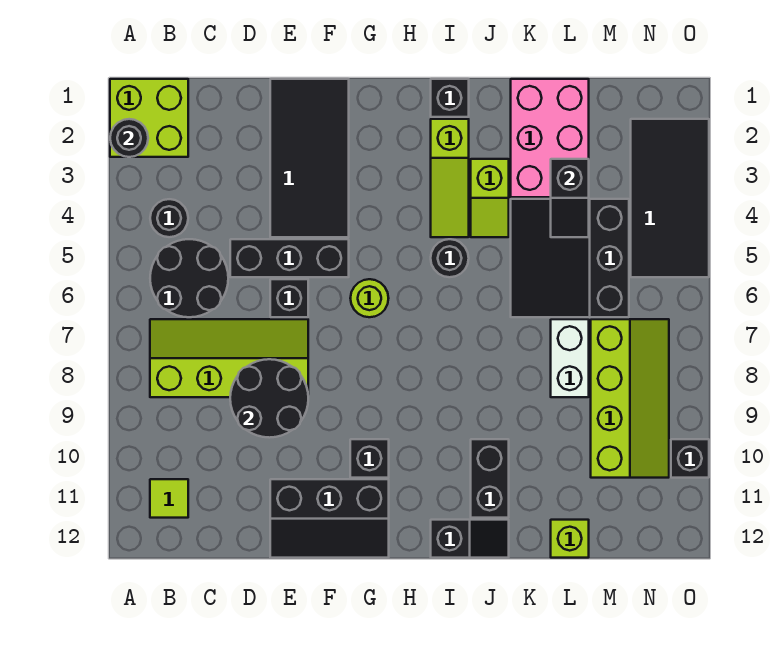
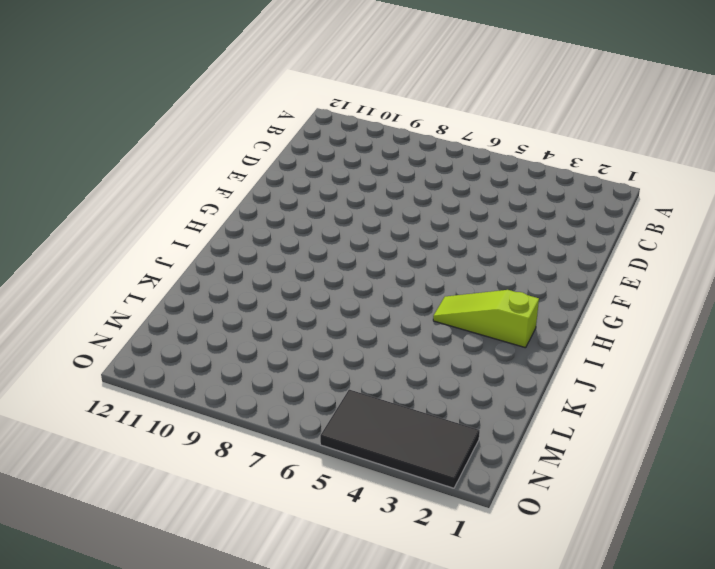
none -> lime brick A1:B2 level 1
none -> black round brick B4 level 1
none -> black round brick B5:C6 level 1

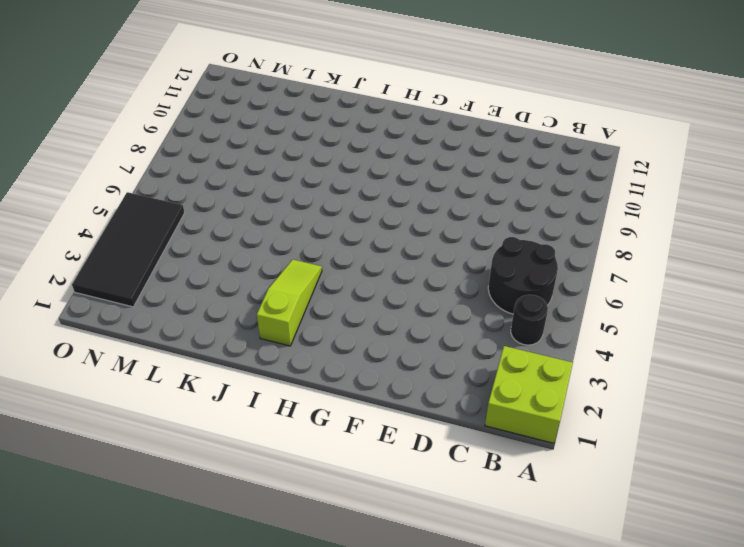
none -> lime slope B7:E8 level 1 top 8
none -> lime tile B11 level 1
none -> black brick D5:F5 level 1

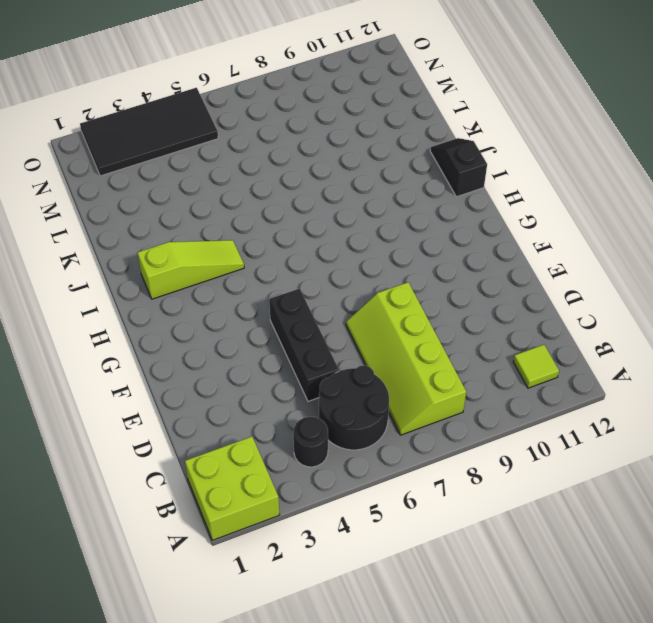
none -> black tile E1:F4 level 1
none -> black brick E6 level 1
none -> black slope E11:G12 level 1 top 11

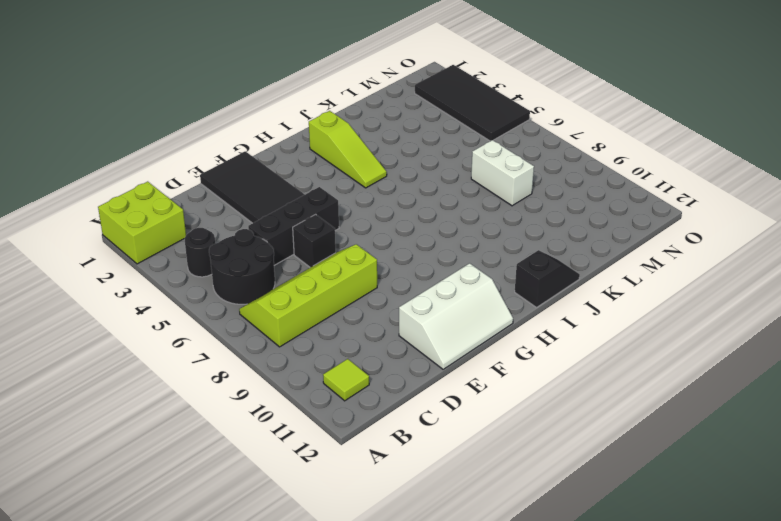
white slope E11:G12 level 1 top 11 -> black slope E11:G12 level 1 top 11
none -> lime round brick G6 level 1
none -> black brick G10 level 1
none -> black brick I1 level 1

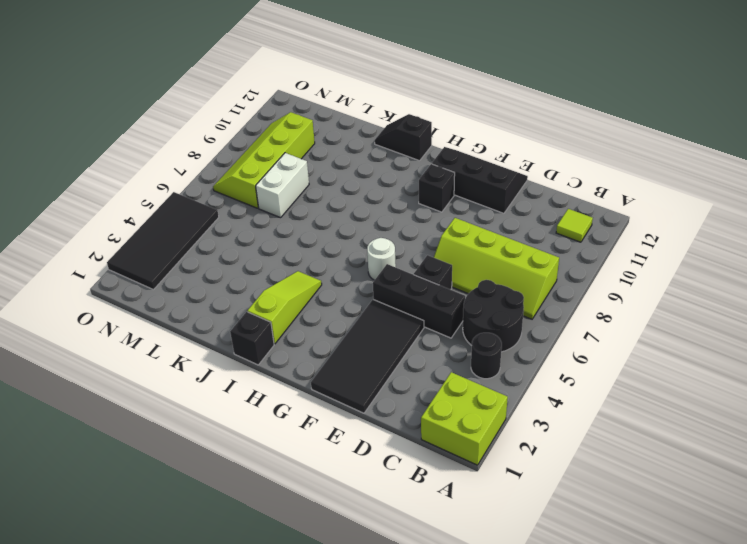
white round brick G6 level 1 -> lime round brick G6 level 1
none -> black round brick I5 level 1
none -> lime slope J3:J4 level 1 top 3
none -> black brick J10:J11 level 1

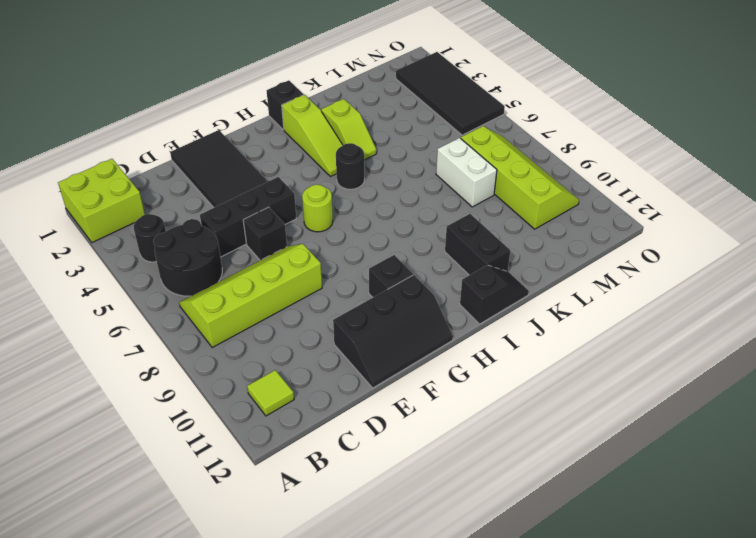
none -> pink brick K1:L3 level 1
none -> black slope K4:M6 level 1 top M
none -> lime brick L12 level 1

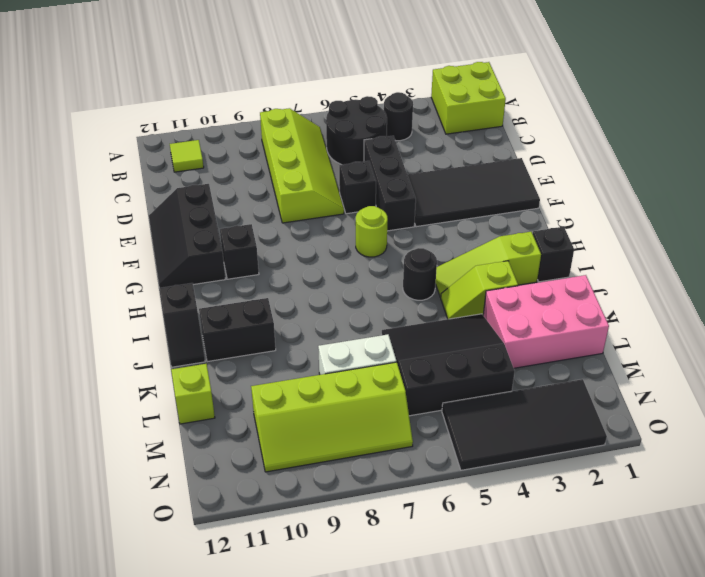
none -> black brick O10 level 1
none -> black round brick A2 level 2
none -> black round brick D8:E9 level 2

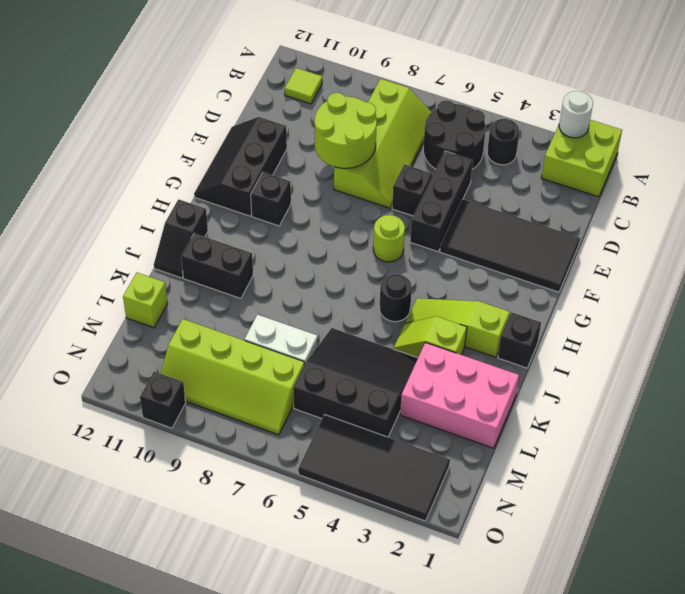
white round brick A2 level 2 -> black round brick A2 level 2
lime round brick D8:E9 level 2 -> black round brick D8:E9 level 2
none -> black slope L3:L4 level 2 top 3

